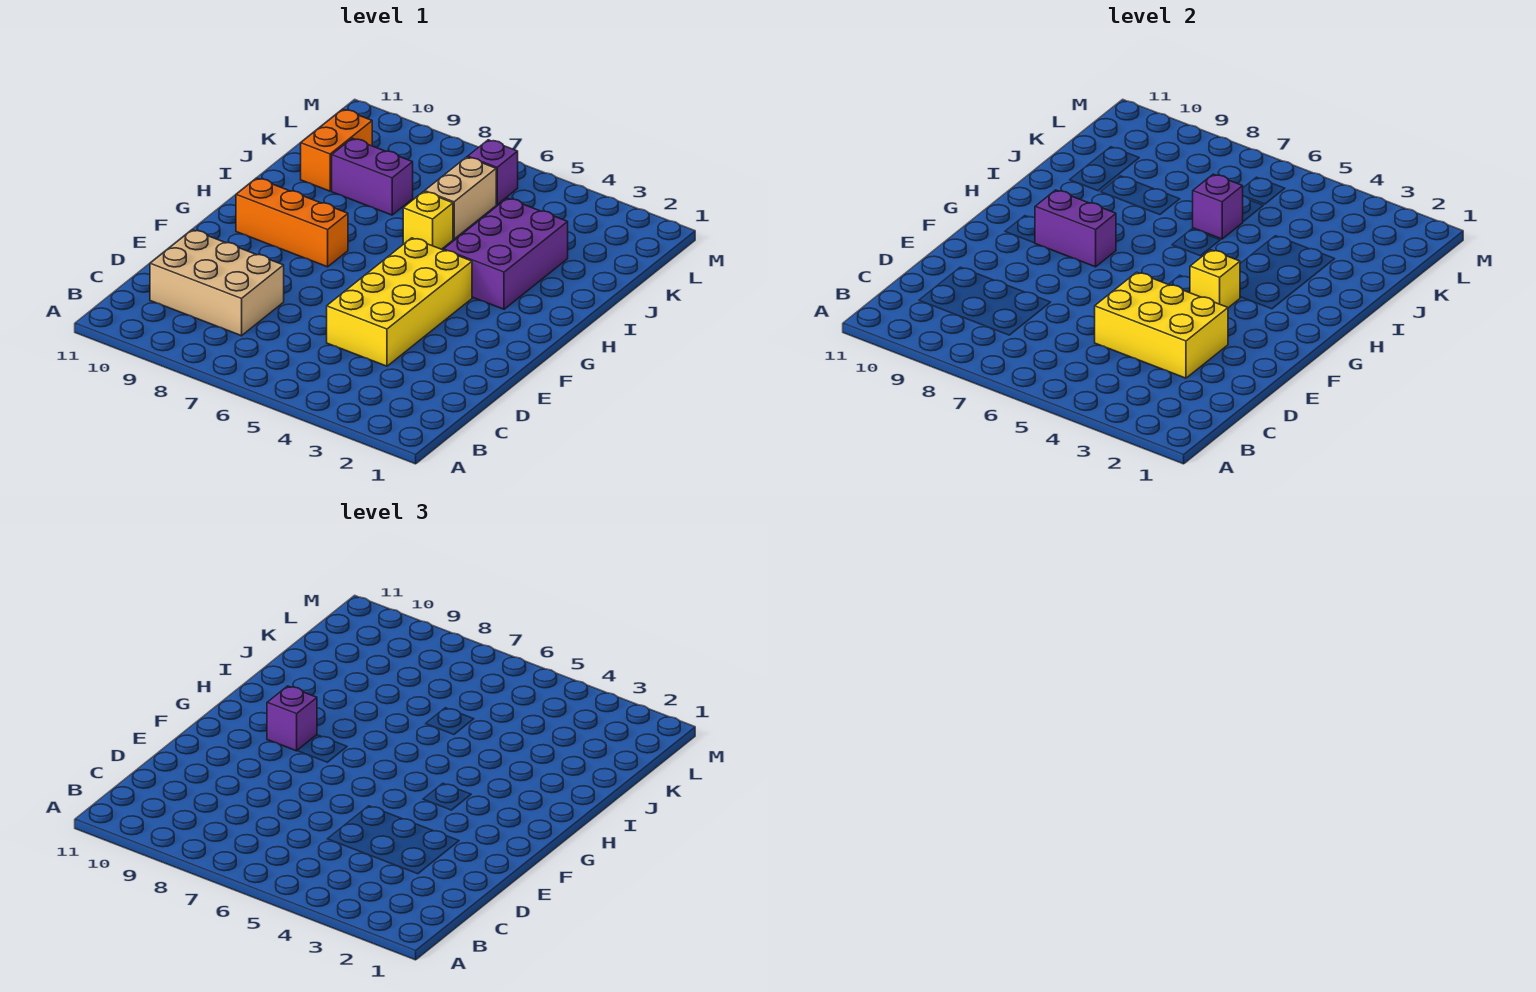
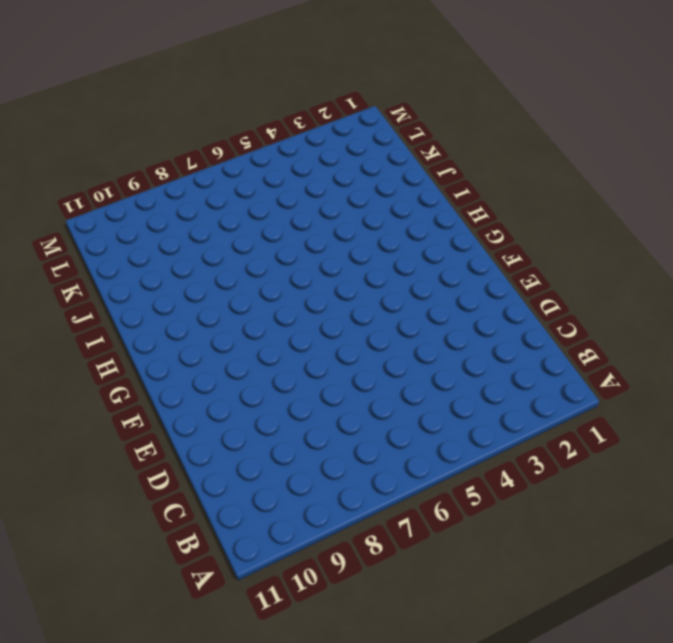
none -> tan brick C8:D10 level 1
none -> yellow brick D4:G5 level 1
none -> orange brick G8:G10 level 1

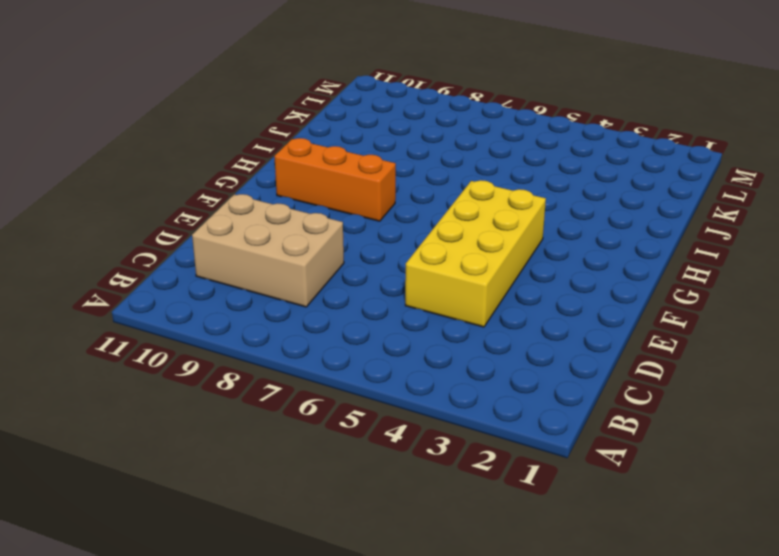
none -> purple brick H3:J4 level 1
none -> yellow brick I6 level 1
none -> tan brick J6:K6 level 1

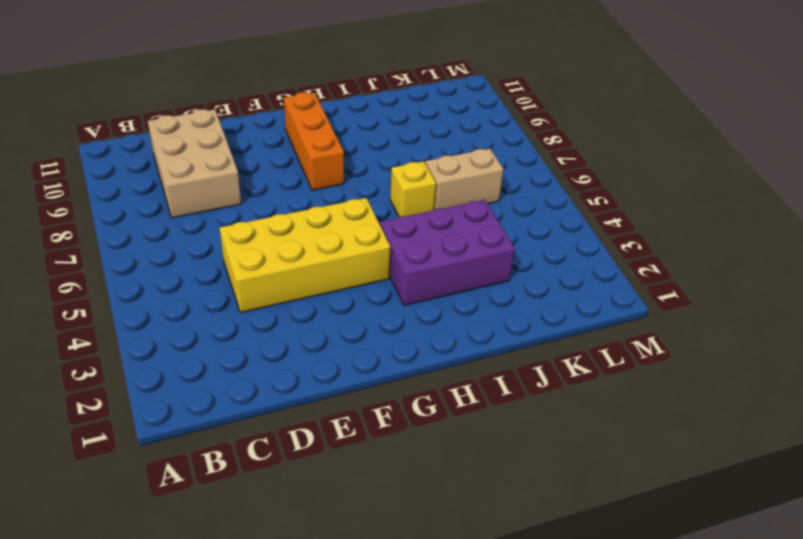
none -> purple brick J8:J9 level 1
none -> orange brick J10:K10 level 1
none -> purple brick L6 level 1

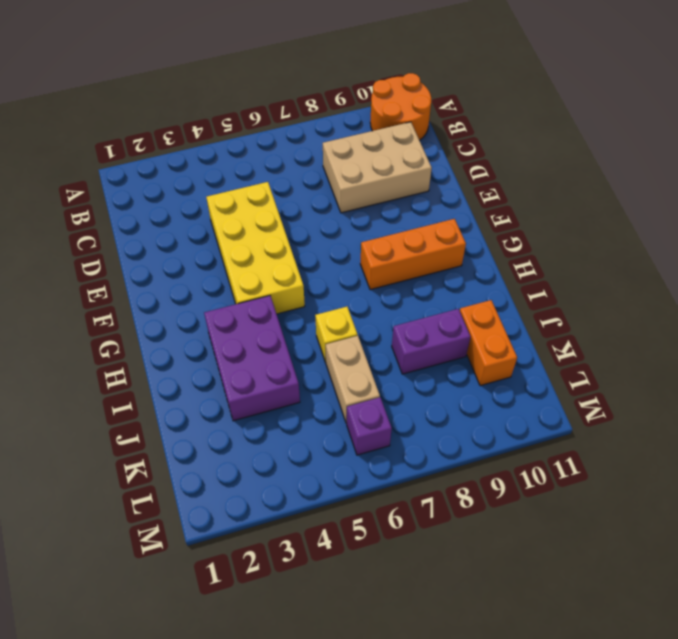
orange round brick A10:B11 level 1 -> none
none -> yellow brick D3:E5 level 2
none -> yellow brick G4 level 2
none -> purple brick G8:G9 level 2

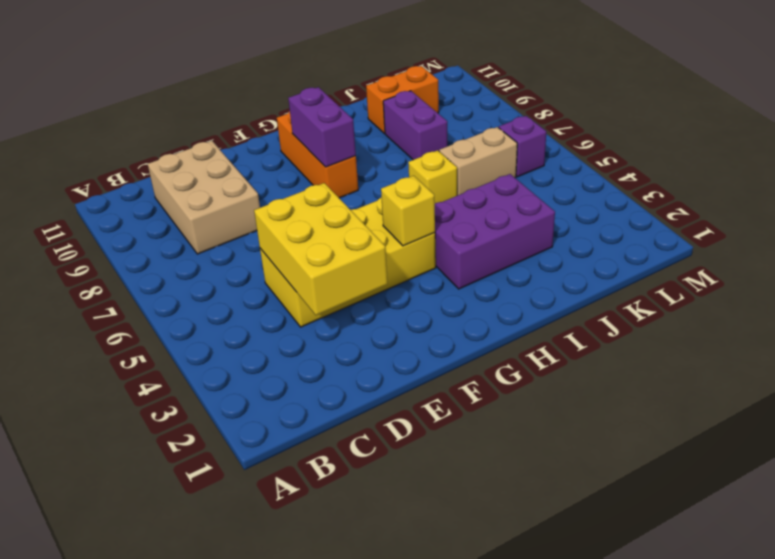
none -> purple brick J6 level 2
none -> purple brick G9 level 3

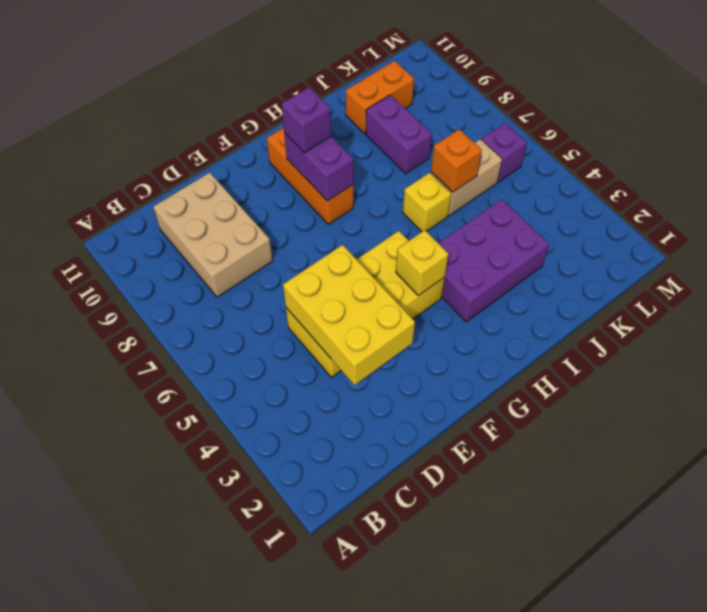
orange brick J6 level 2 -> purple brick J6 level 2

